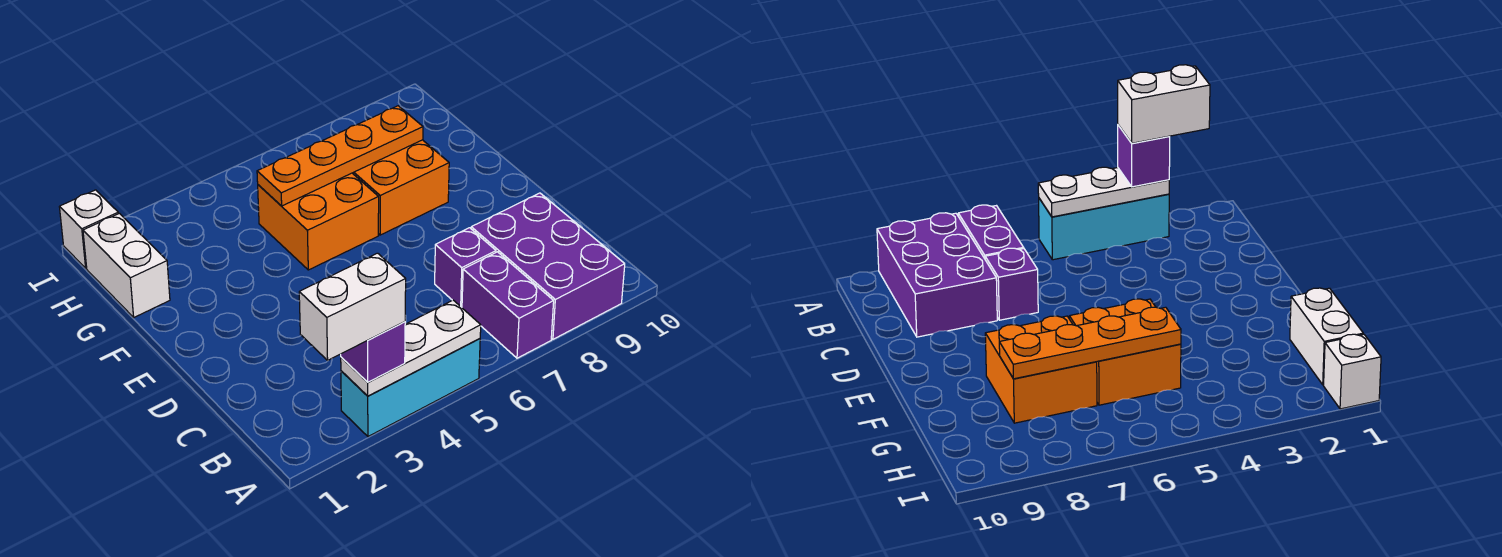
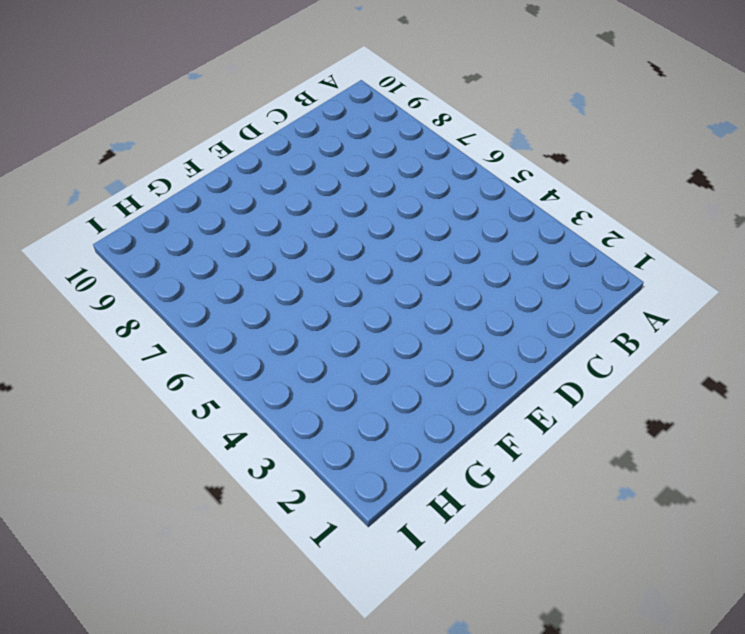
none -> cyan brick A3:A5 level 1
none -> purple brick A7:B7 level 1
none -> purple brick A8:C9 level 1

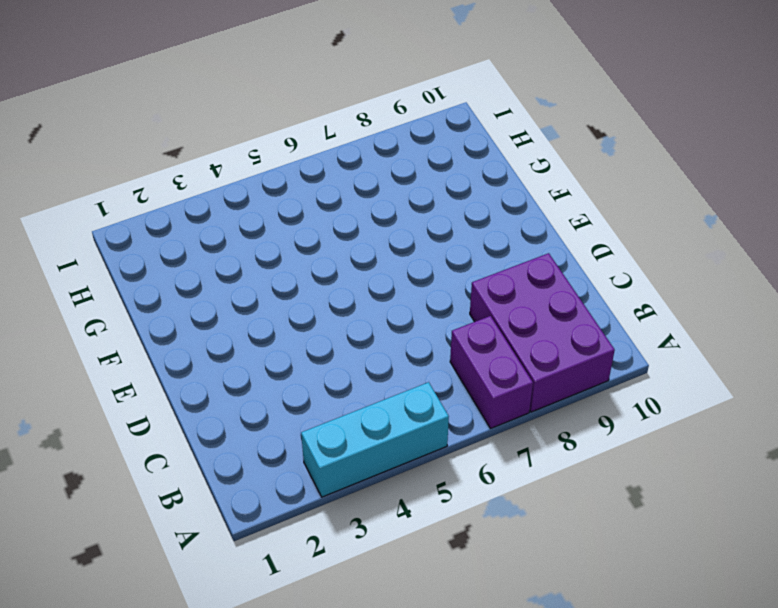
none -> purple brick C7 level 1
none -> orange brick F5:G6 level 1
none -> orange brick F7:G8 level 1

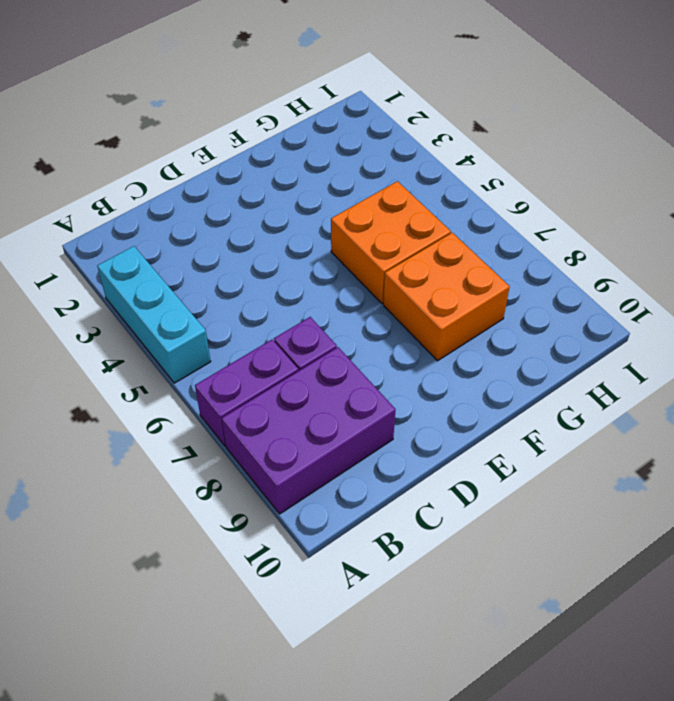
none -> white brick G1:H1 level 1
none -> white brick I1 level 1
none -> white plate A3:A5 level 2

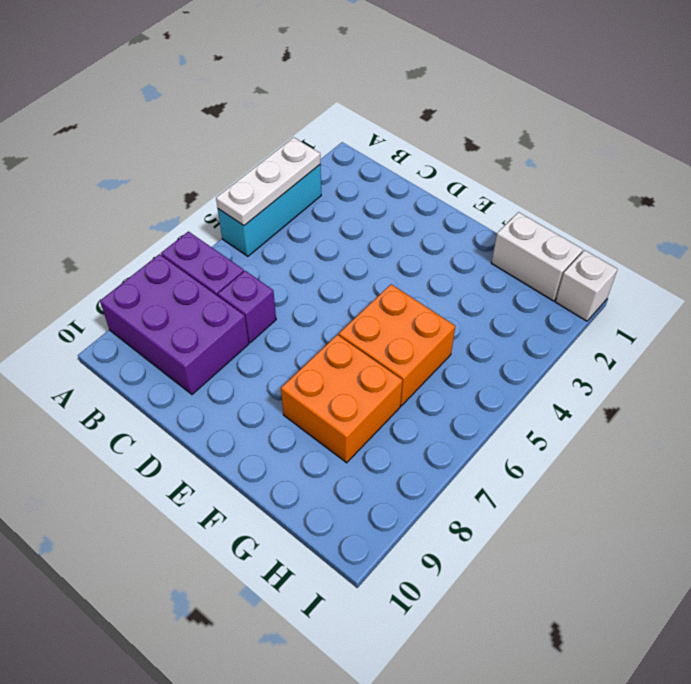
none -> orange plate G5:G8 level 2
none -> purple brick A3 level 3
none -> white brick A2:A3 level 4

